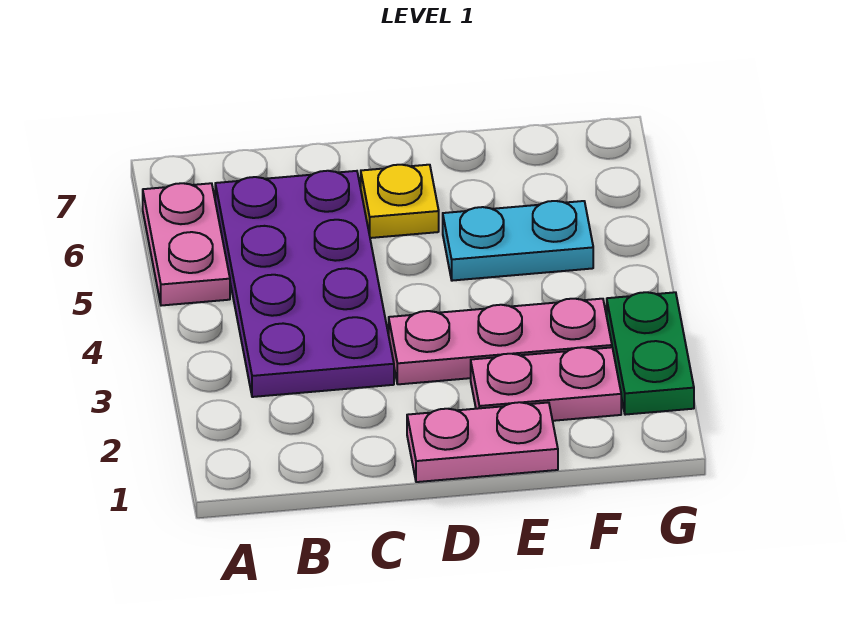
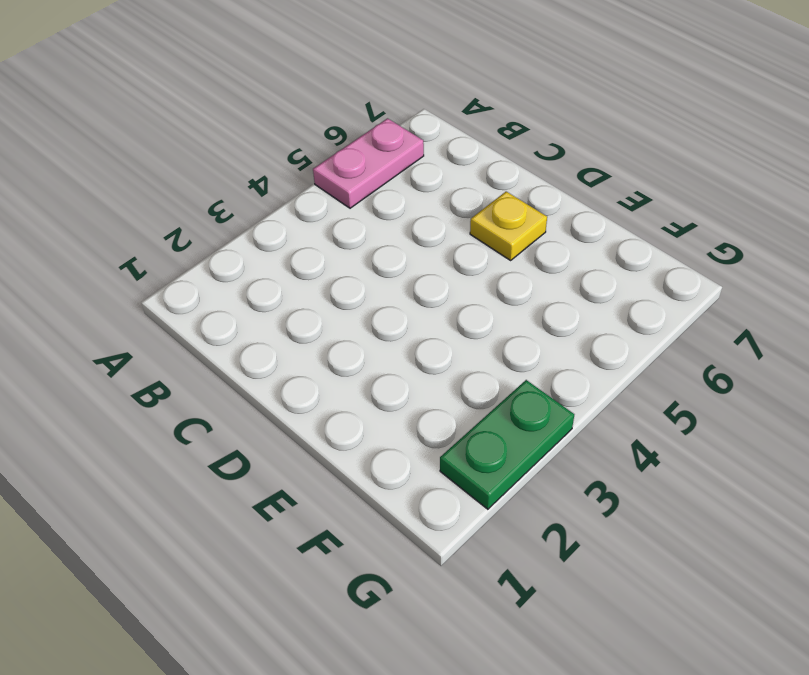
none -> purple plate B3:C6 level 1
none -> pink plate D1:E1 level 1

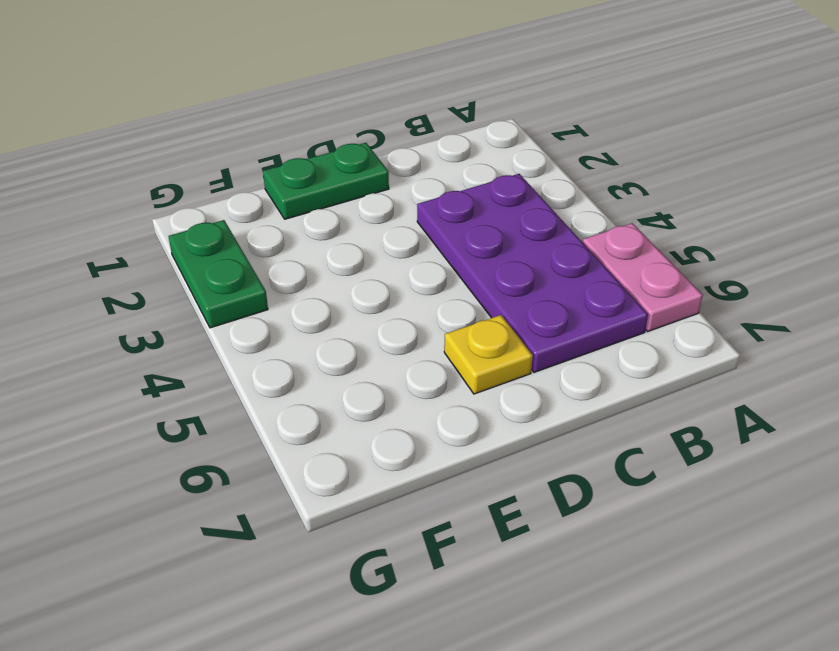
green plate D1:E1 level 1 -> pink plate D1:E1 level 1
none -> pink plate D3:F3 level 1
none -> pink plate E2:F2 level 1

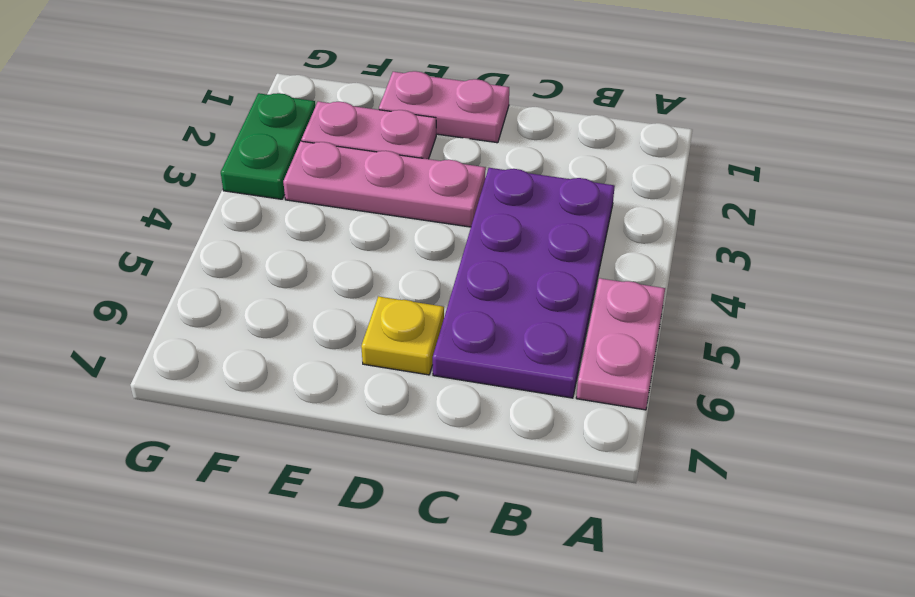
none -> cyan plate E5:F5 level 1

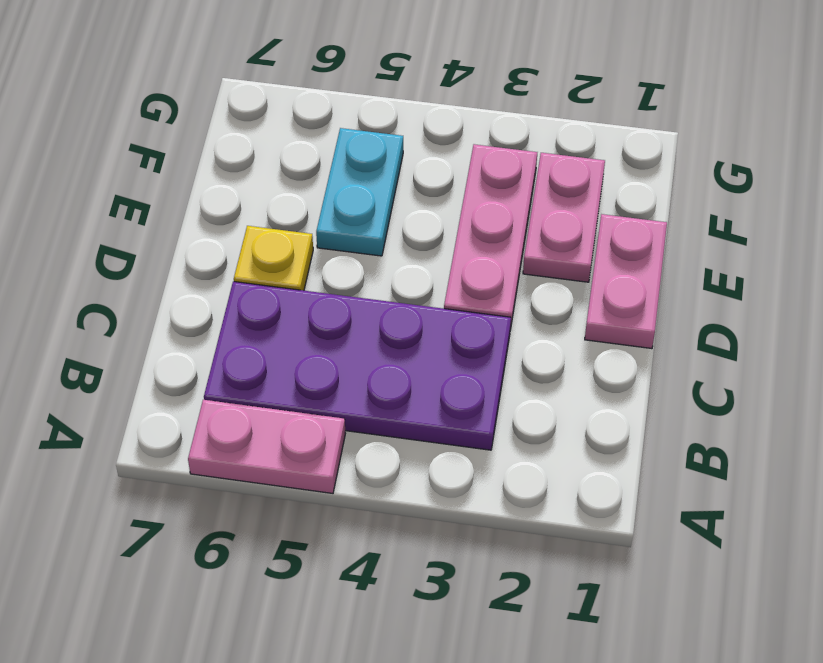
none -> green plate G2:G3 level 1

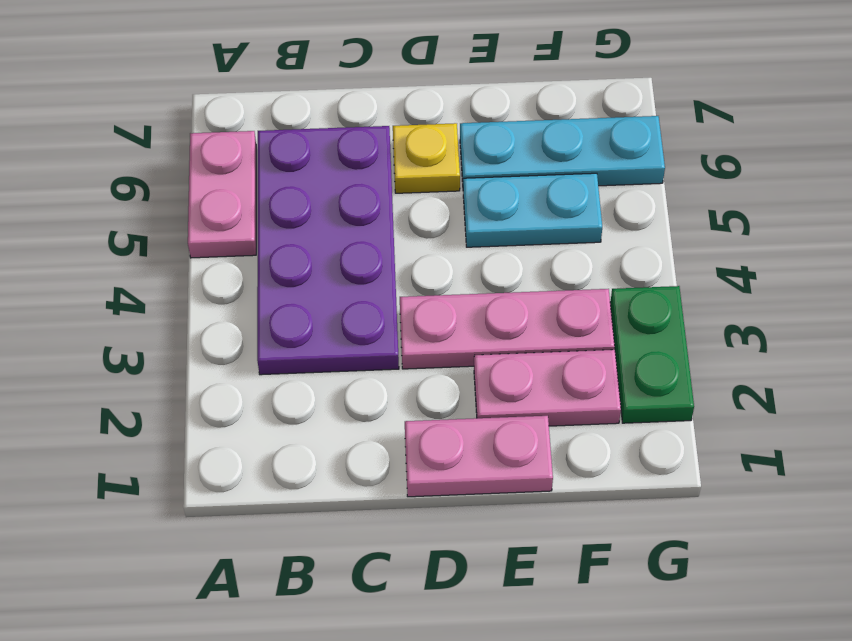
cyan plate E6:G6 level 1 -> none

